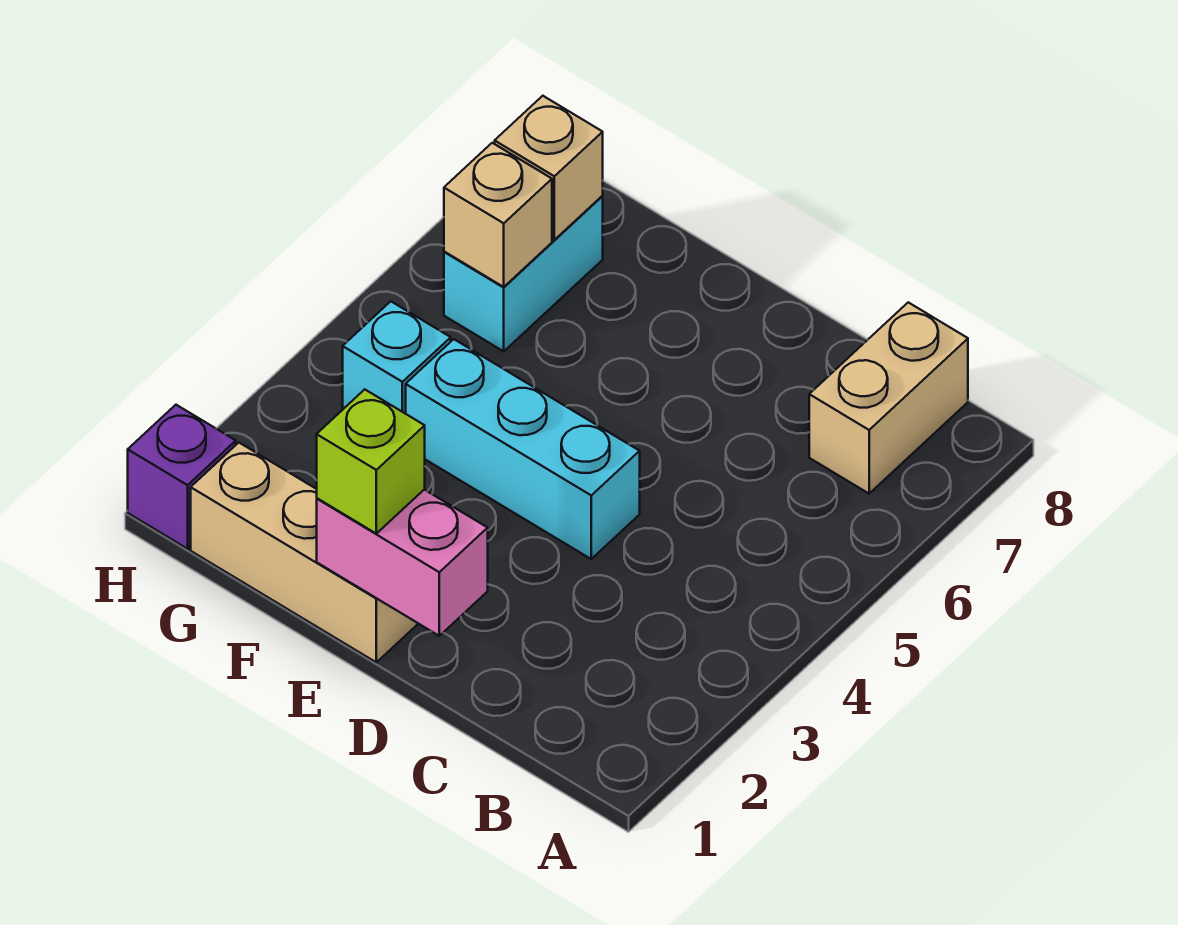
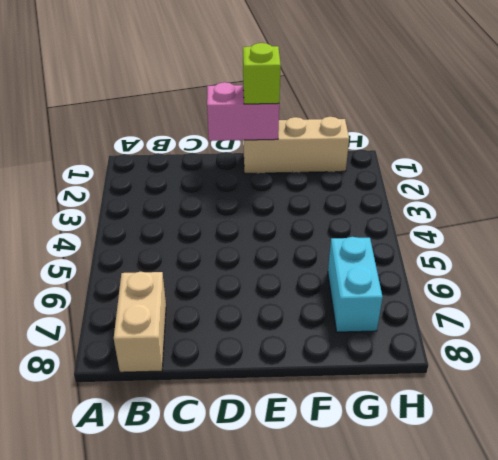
none -> cyan brick D4:F4 level 1
none -> cyan brick G4 level 1

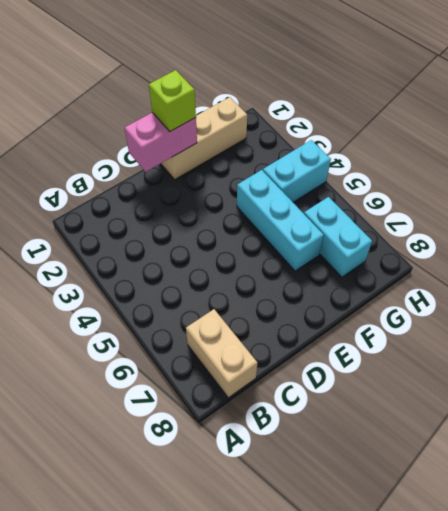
cyan brick F4:F6 level 1 -> cyan brick D4:F4 level 1
cyan brick G4:H4 level 1 -> cyan brick G4 level 1
none -> purple brick H1 level 1
none -> tan brick G6 level 2

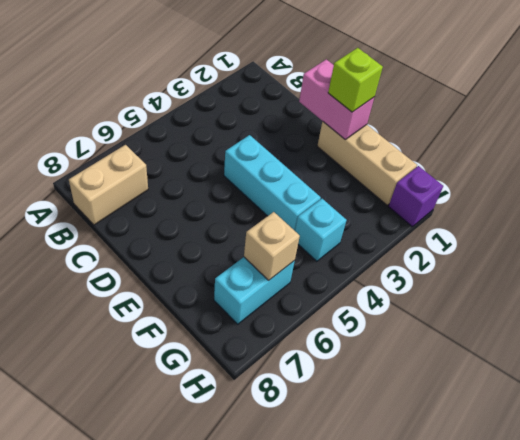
none -> tan brick G7 level 2

